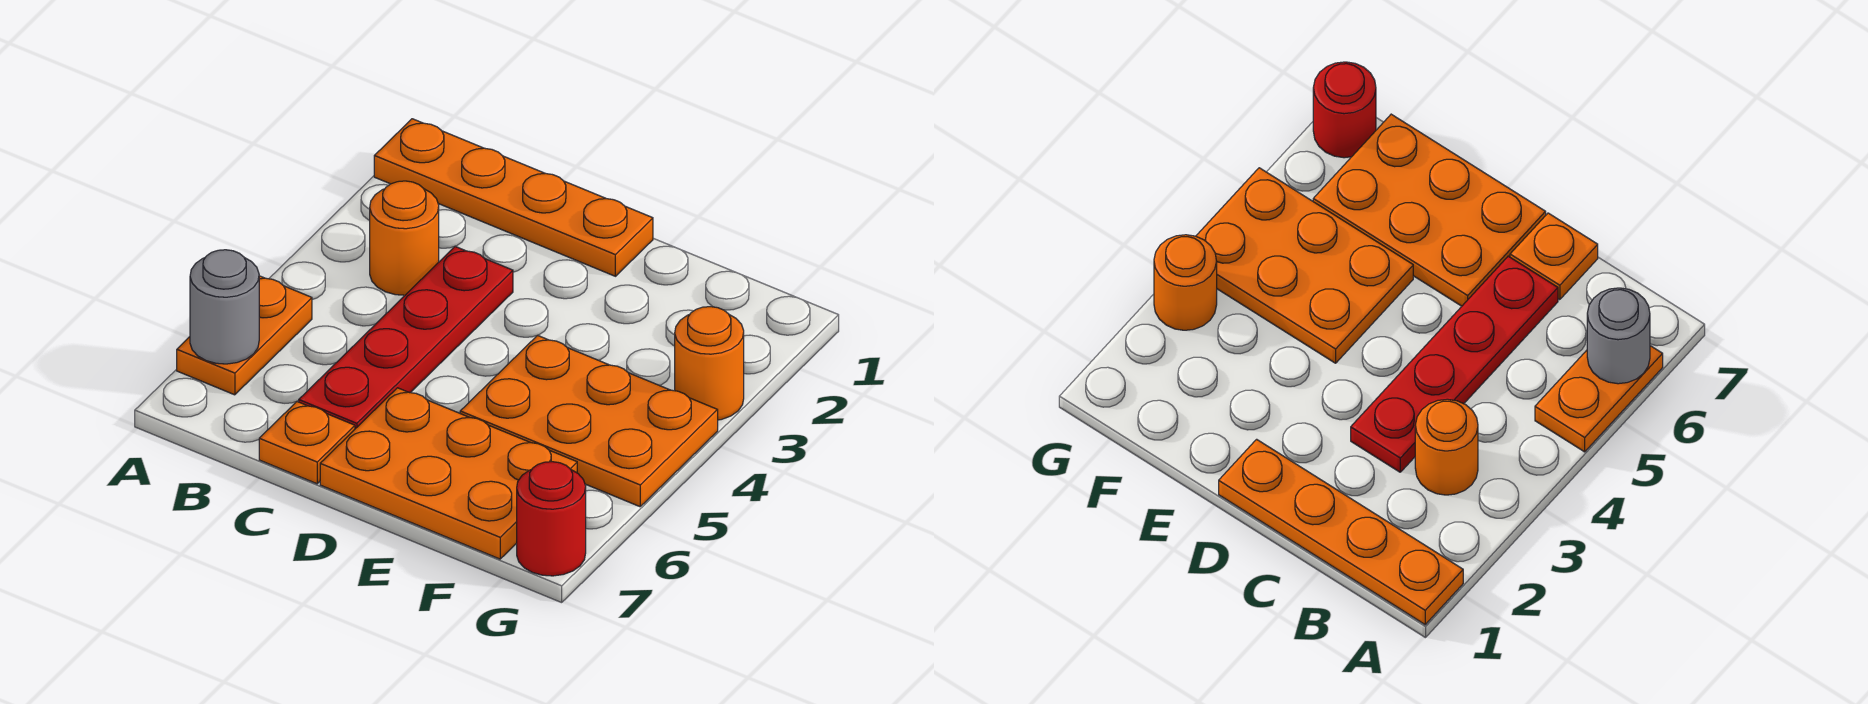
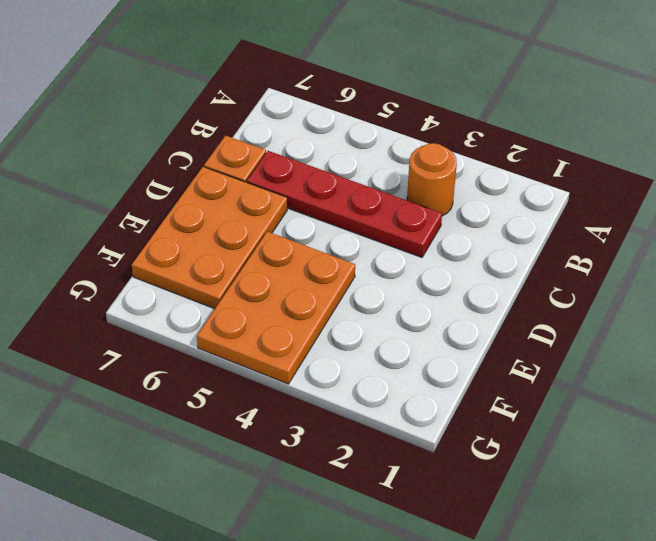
none -> orange plate A1:D1 level 1
none -> orange plate A5:A6 level 1

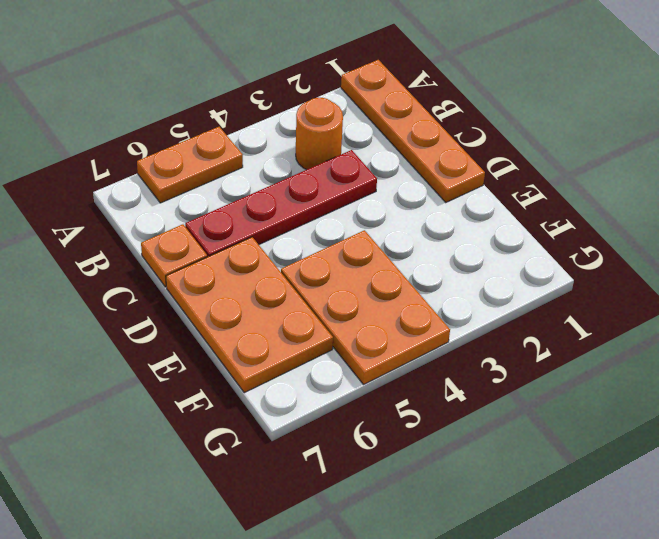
none -> orange round brick G3 level 1
none -> red round brick G7 level 1

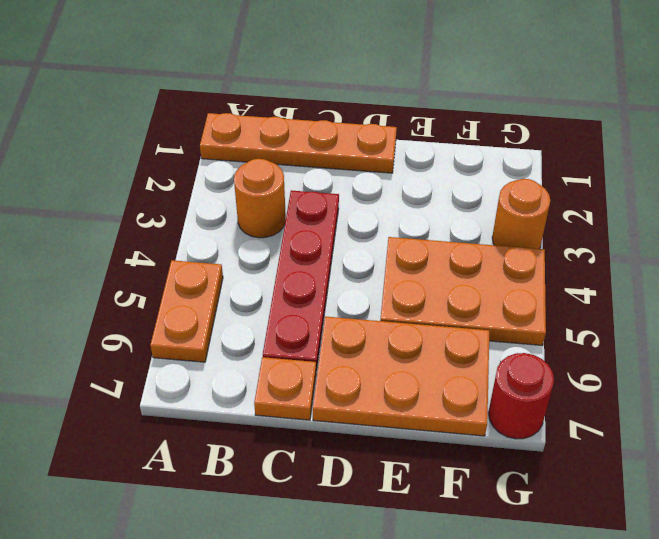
none -> grey round brick A6 level 2

